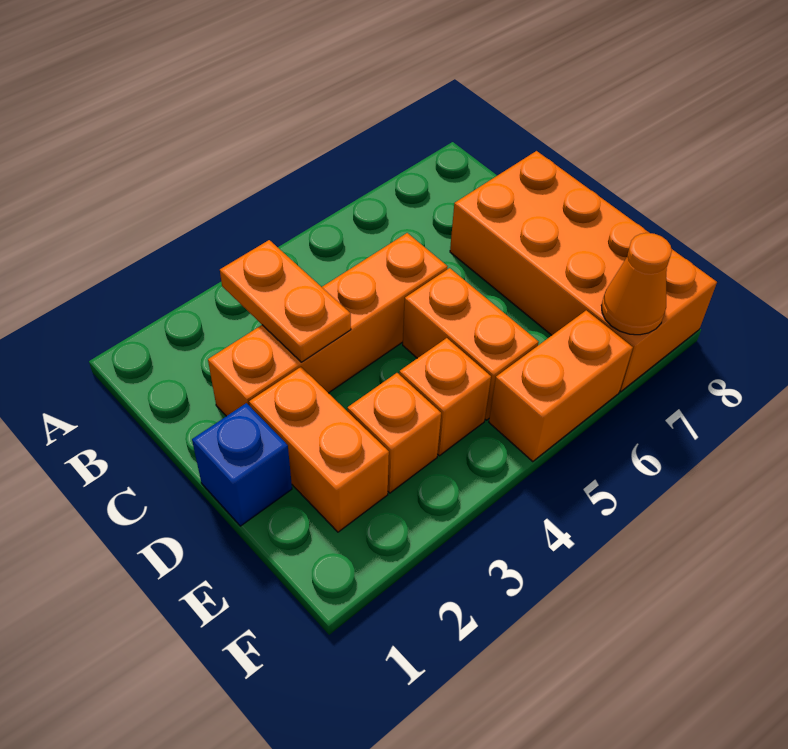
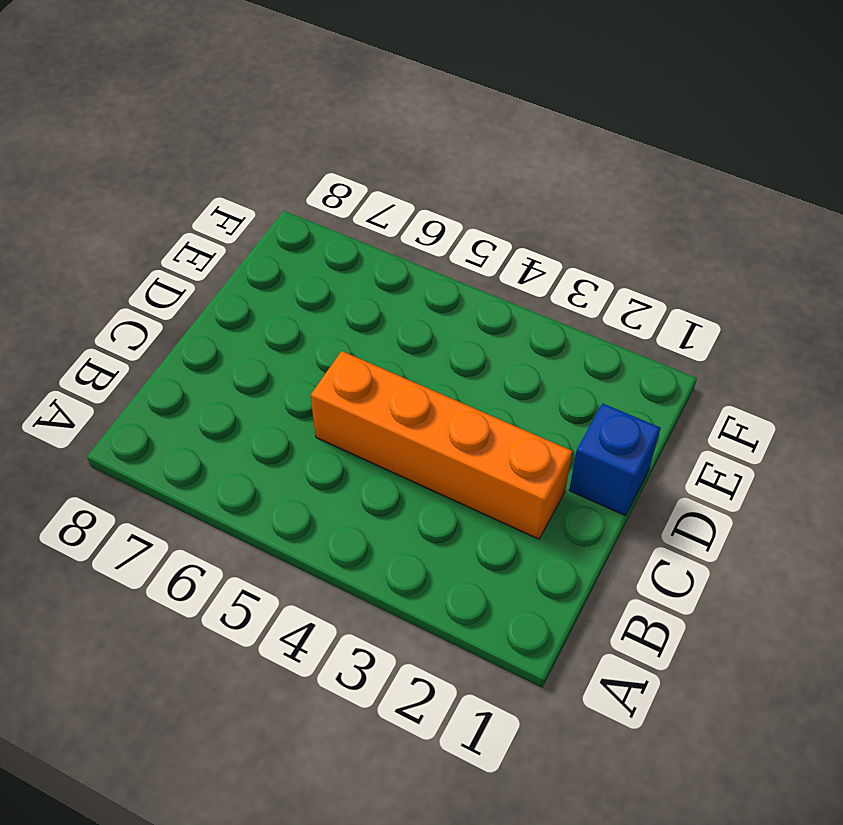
none -> orange brick C7:F8 level 1
none -> orange brick D2:E2 level 1

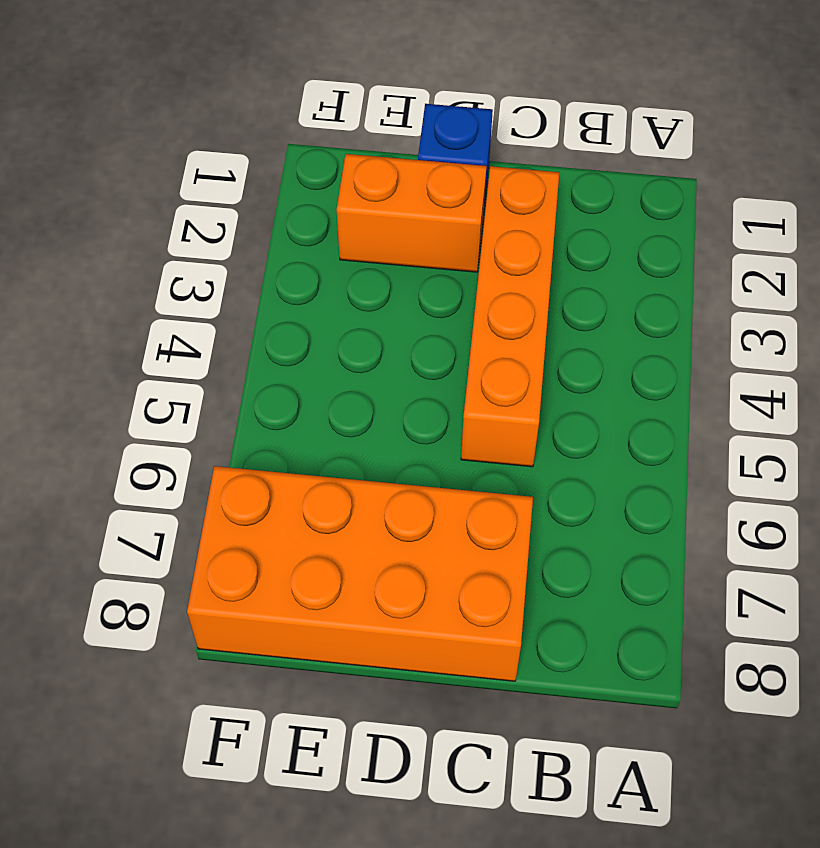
none -> orange brick D5:E5 level 1
none -> orange brick E3 level 1

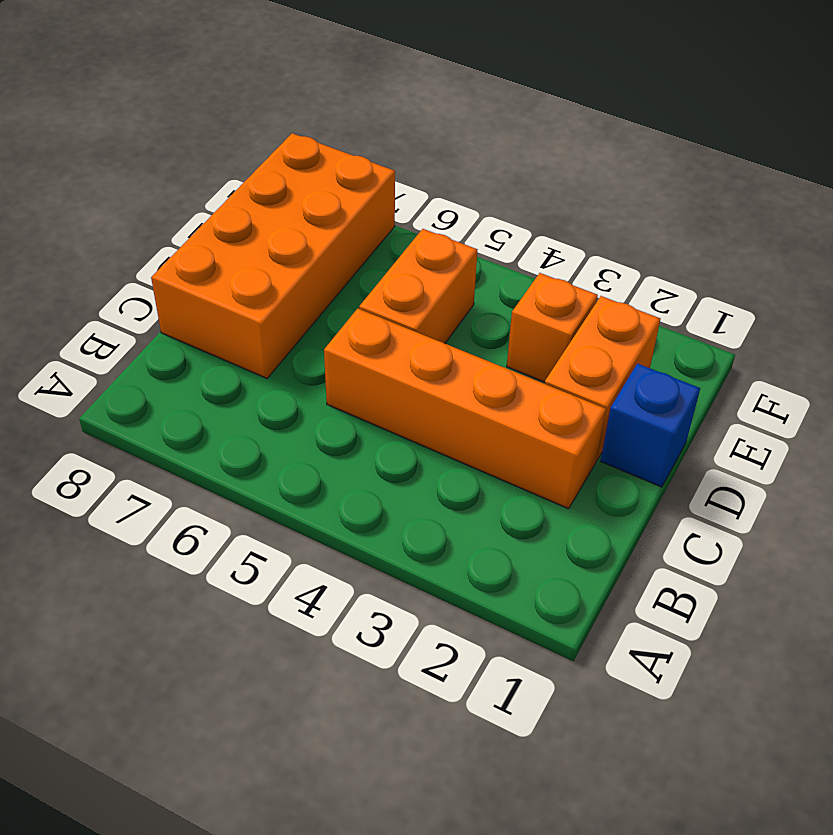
none -> orange brick E4 level 1
none -> orange brick F5:F6 level 1

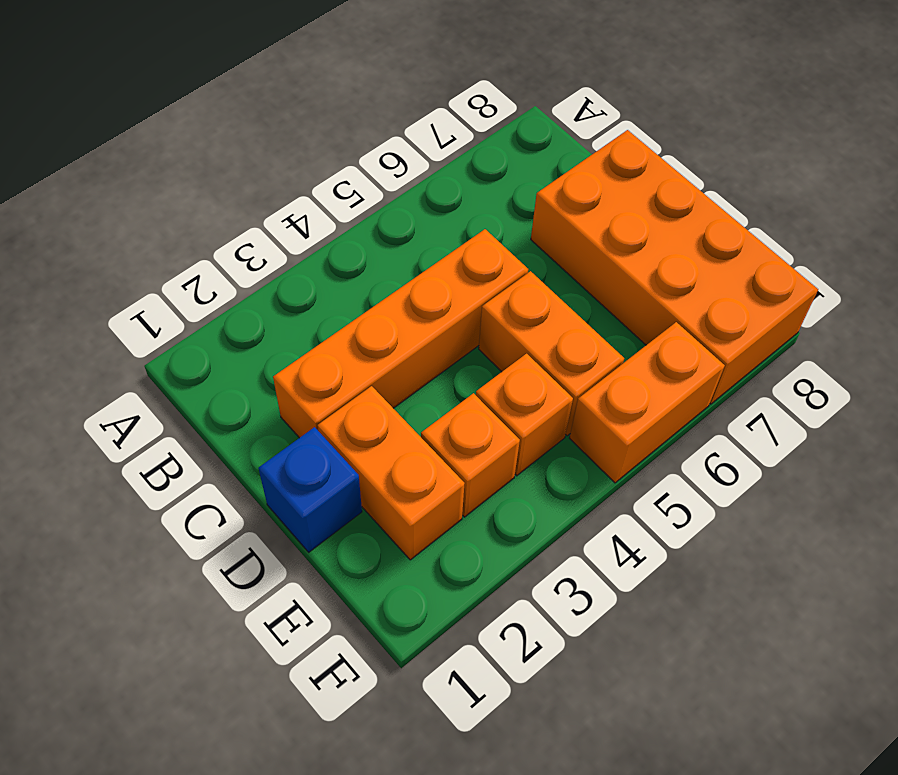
none -> orange plate B3:C3 level 2
none -> orange cone F7 level 2

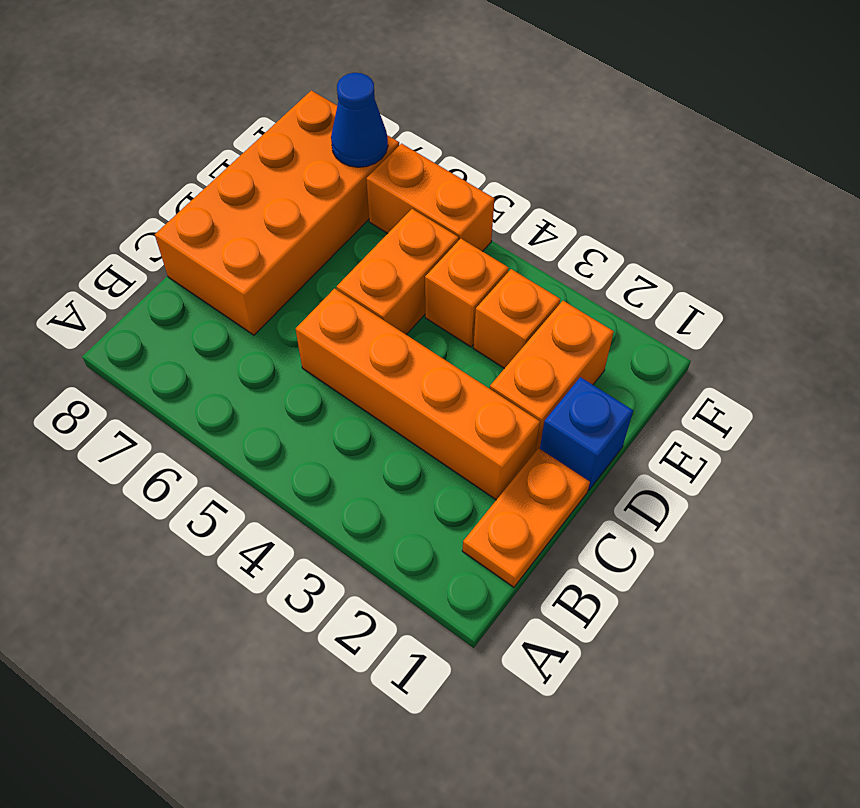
orange plate B1:C1 level 1 -> orange plate B3:C3 level 2
blue cone F7 level 2 -> orange cone F7 level 2

